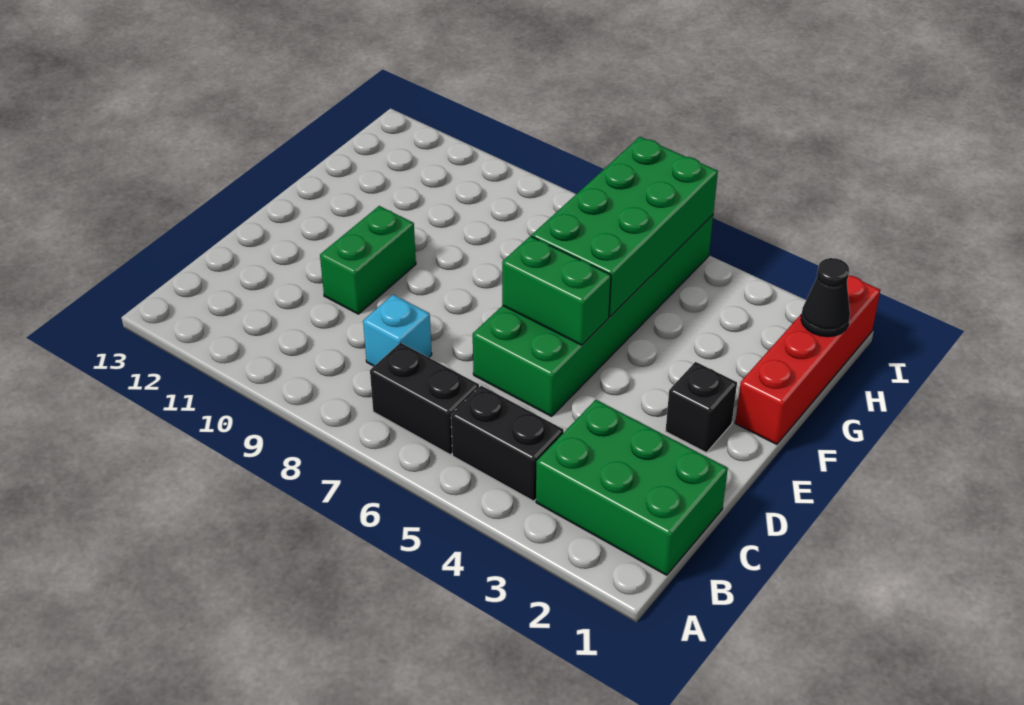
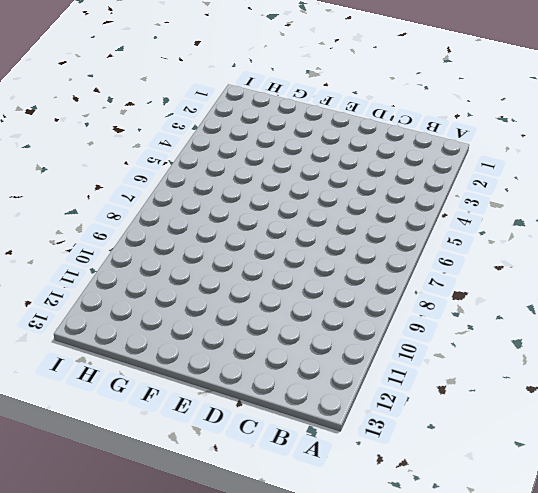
none -> green brick B1:C3 level 1
none -> black brick B4:B5 level 1

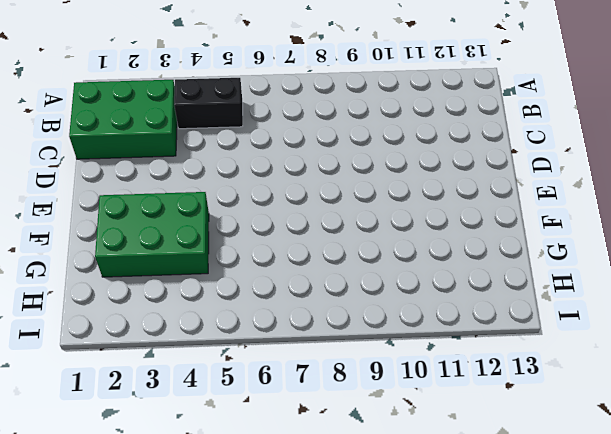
green brick F2:G4 level 1 -> none
none -> black brick B6:B7 level 1
none -> cyan brick C8 level 1

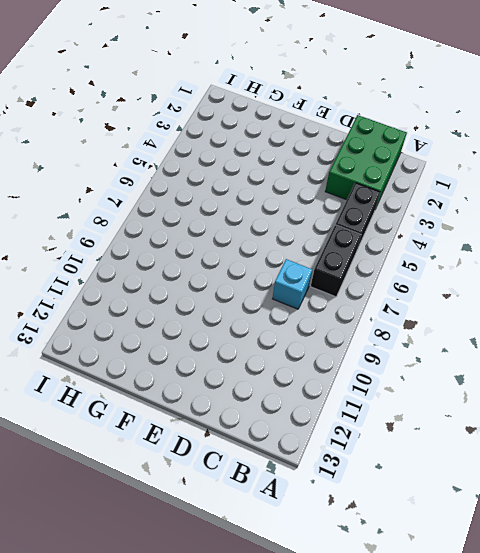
none -> green brick D5:I6 level 1
none -> green brick D10:E10 level 1

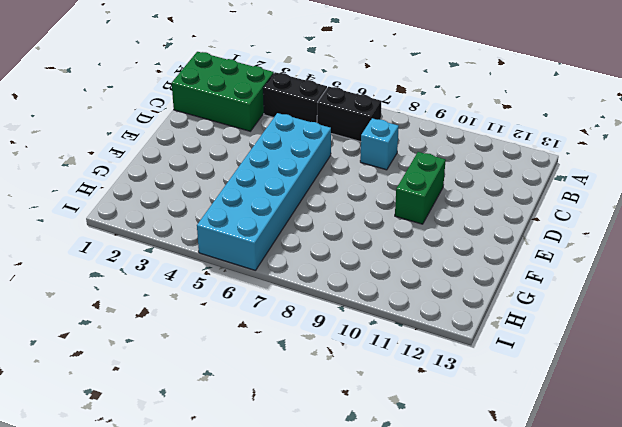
cyan brick D5:I6 level 1 -> green brick D5:I6 level 1
none -> black brick E2 level 1
none -> red brick F1:I1 level 1

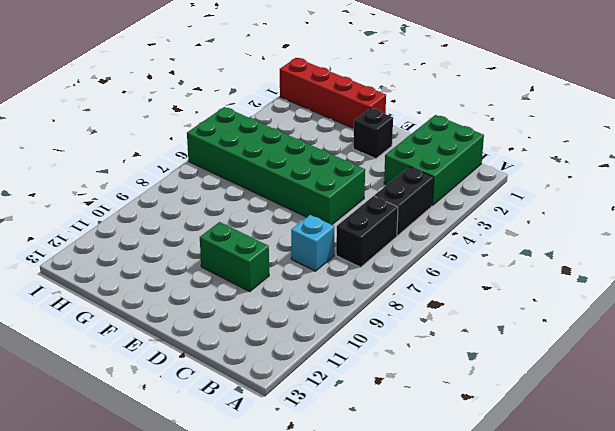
none -> green brick E5:E6 level 2
none -> green brick F5:I6 level 2

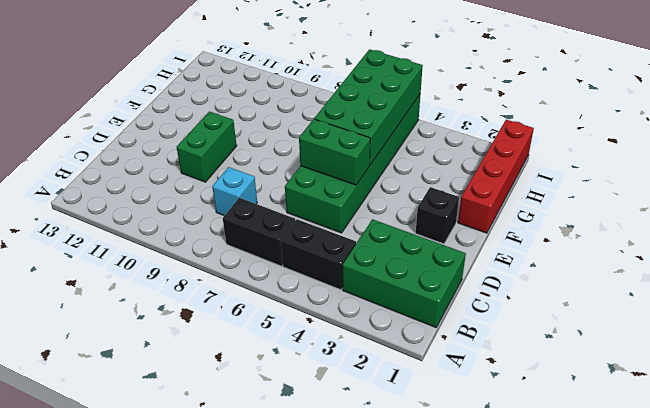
none -> black cone H1 level 2

